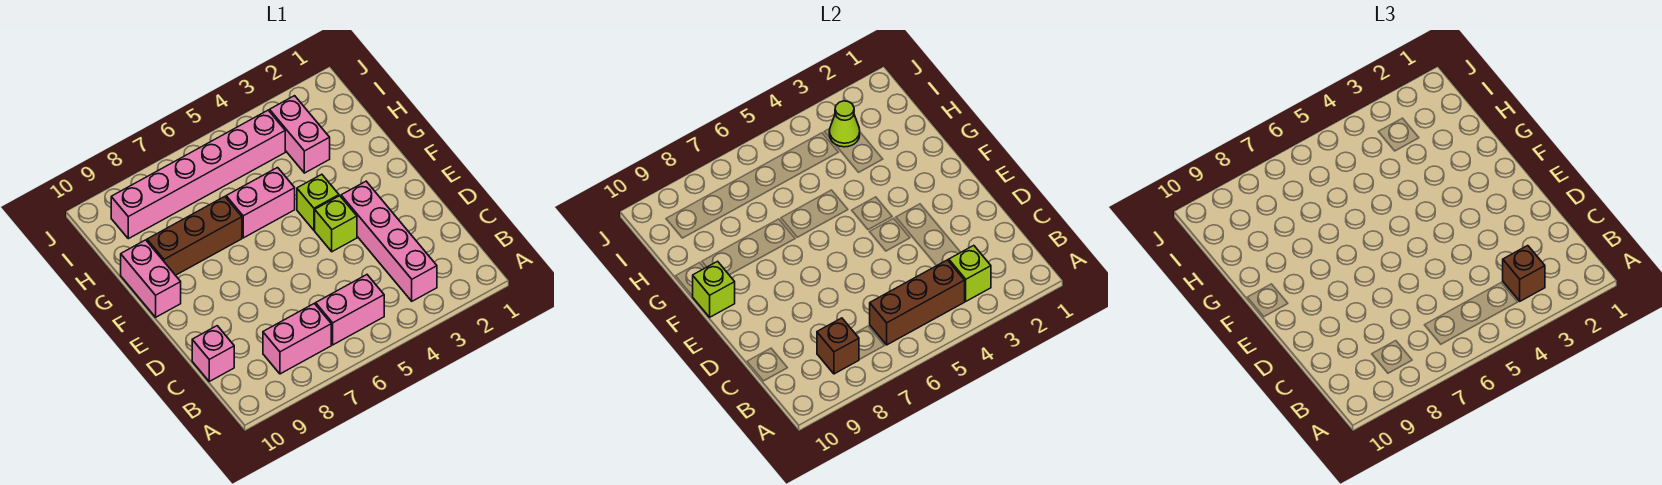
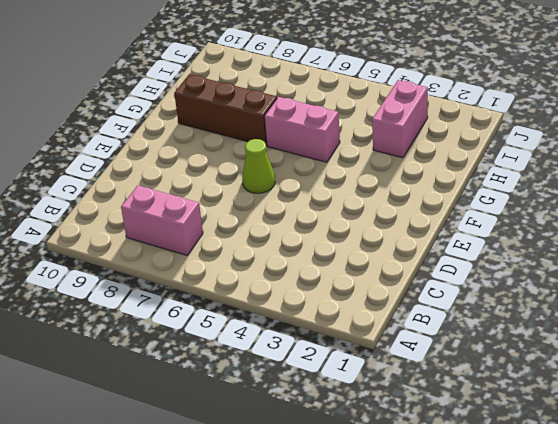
lime cone E6 level 1 -> lime cone I3 level 2
none -> pink brick B3:E3 level 1
none -> pink brick B5:B6 level 1
none -> pink brick C10 level 1

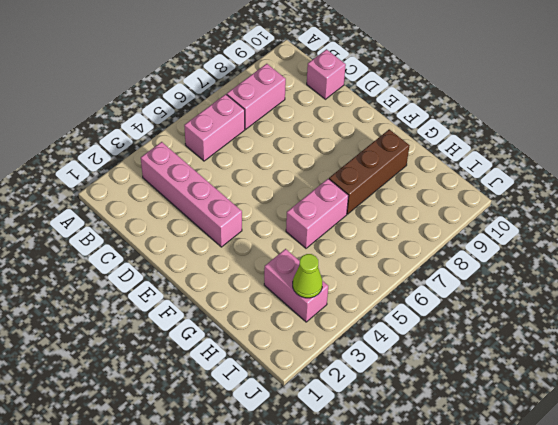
none -> lime brick E4 level 1
none -> lime brick F4 level 1
none -> pink brick F10:G10 level 1

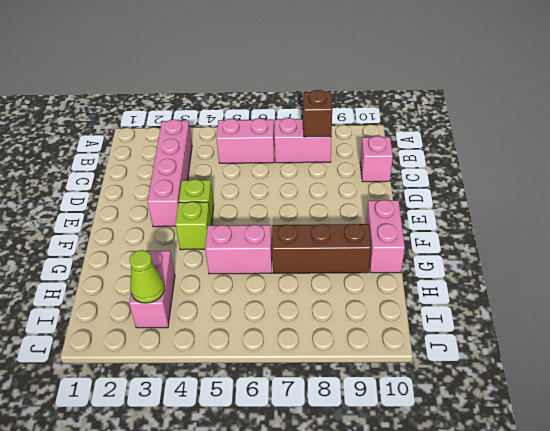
none -> pink brick I4:I9 level 1
none -> lime brick B3 level 2
none -> brown brick B4:B6 level 2

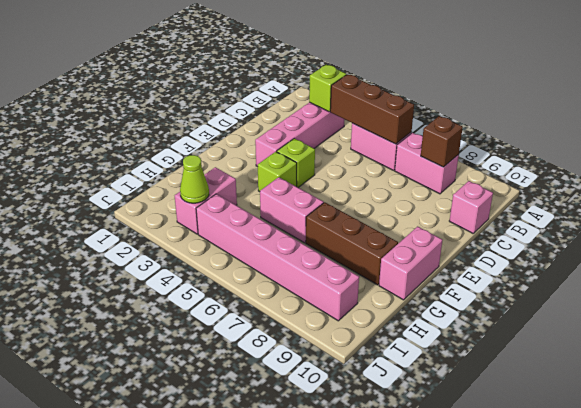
none -> lime brick F10 level 2
none -> brown brick B3 level 3

